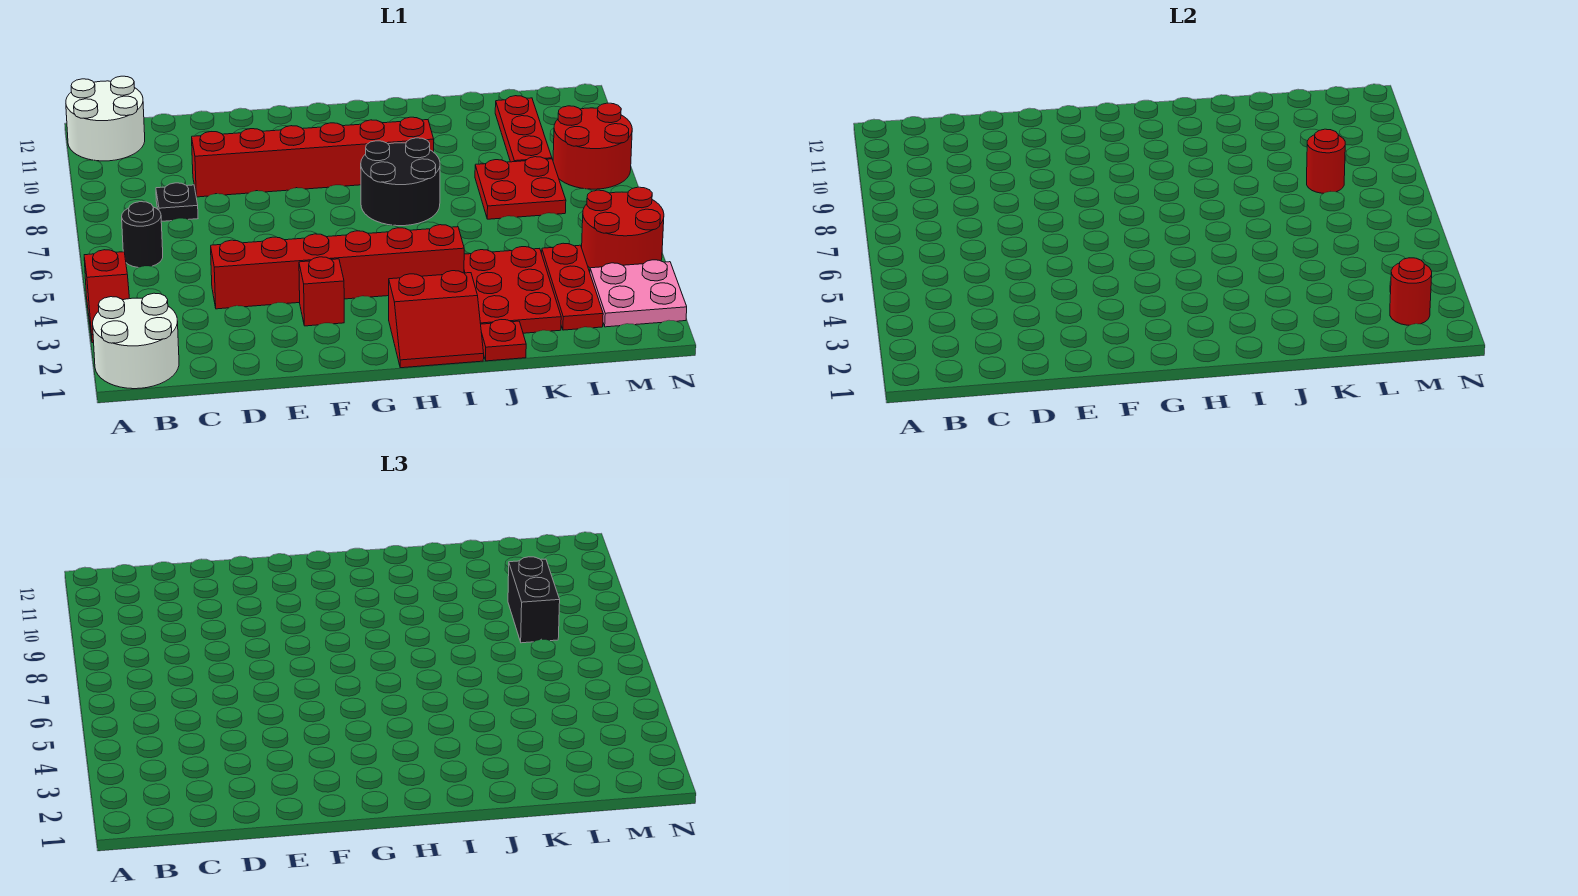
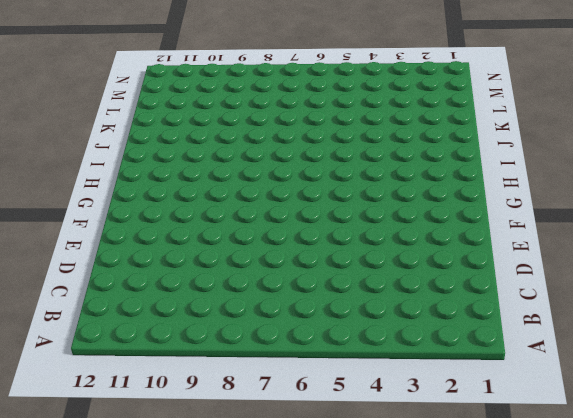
none -> white round brick A1:B2 level 1
none -> red slope A3:A4 level 1 top 4
none -> white round brick A11:B12 level 1

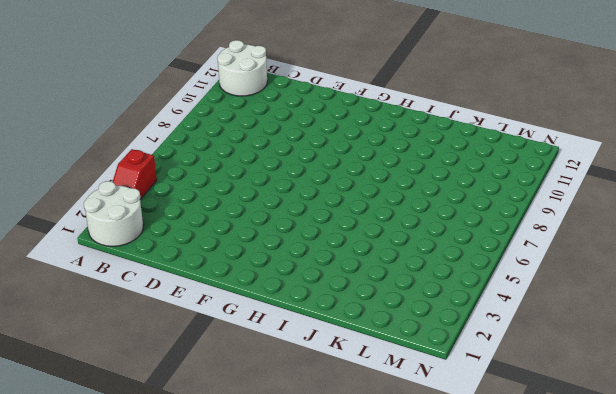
none -> black round brick B6 level 1
none -> black plate C8 level 1
none -> red brick D4:I4 level 1

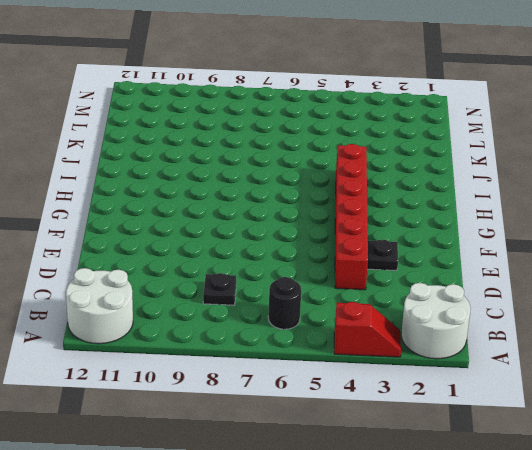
black plate E3 level 1 -> none
none -> red brick D9:I9 level 1
none -> red brick F3 level 1
none -> red slope H1:I2 level 1 top 2

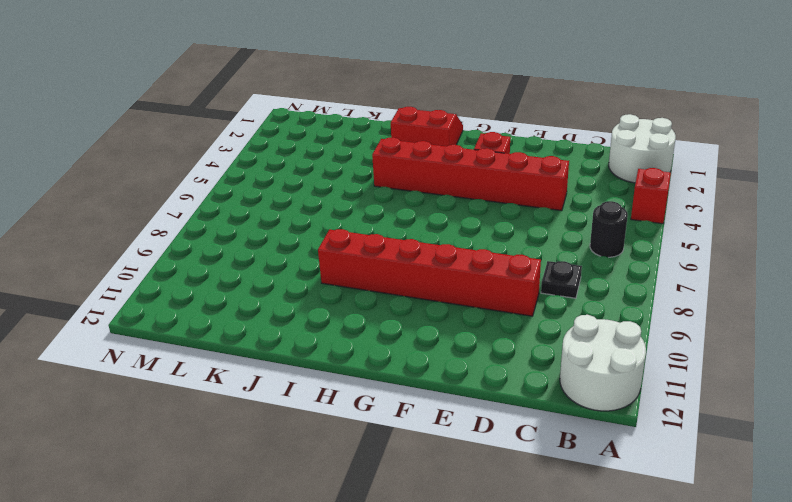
none -> black round brick H7:I8 level 1
none -> red plate J1 level 1
none -> red plate J2:K4 level 1

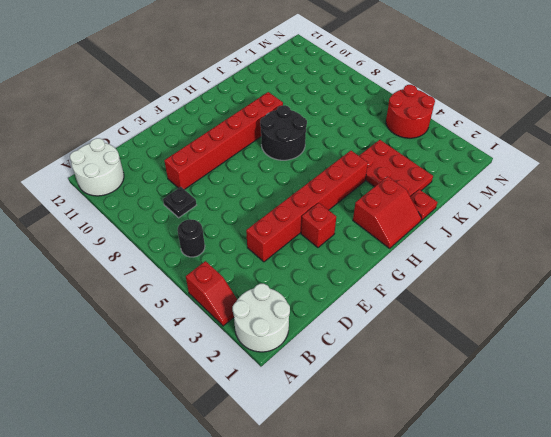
none -> red plate K7:L8 level 1
none -> red plate L2:L4 level 1
none -> red plate L9:L11 level 1

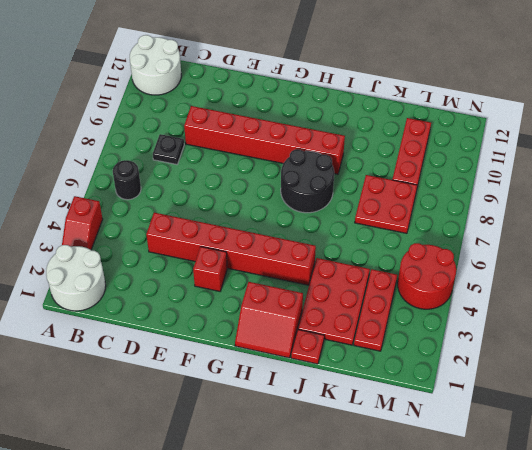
none -> pink plate M2:N3 level 1
none -> red round brick M8:N9 level 1
none -> red round brick L8 level 2

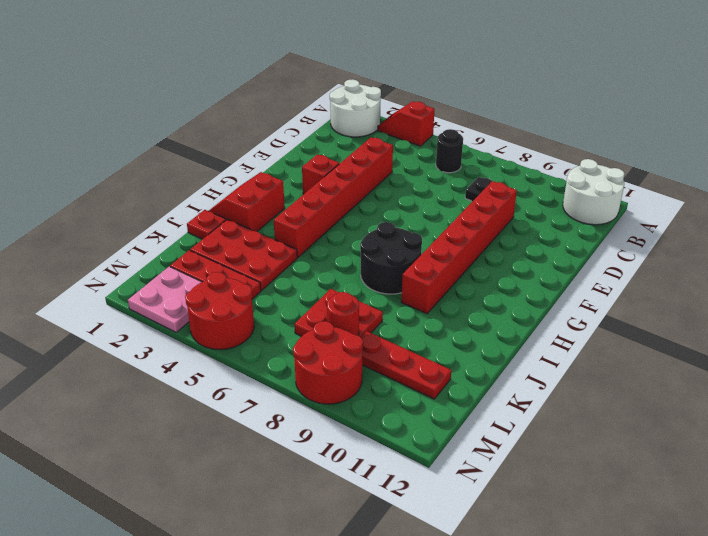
none -> red round brick M2 level 2
none -> black brick L8:L9 level 3

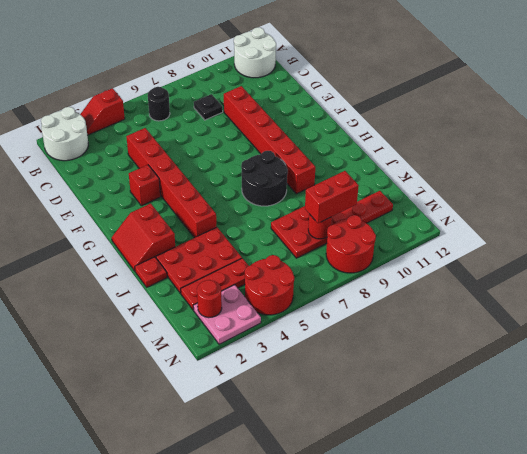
red brick L8:L9 level 3 -> black brick L8:L9 level 3

